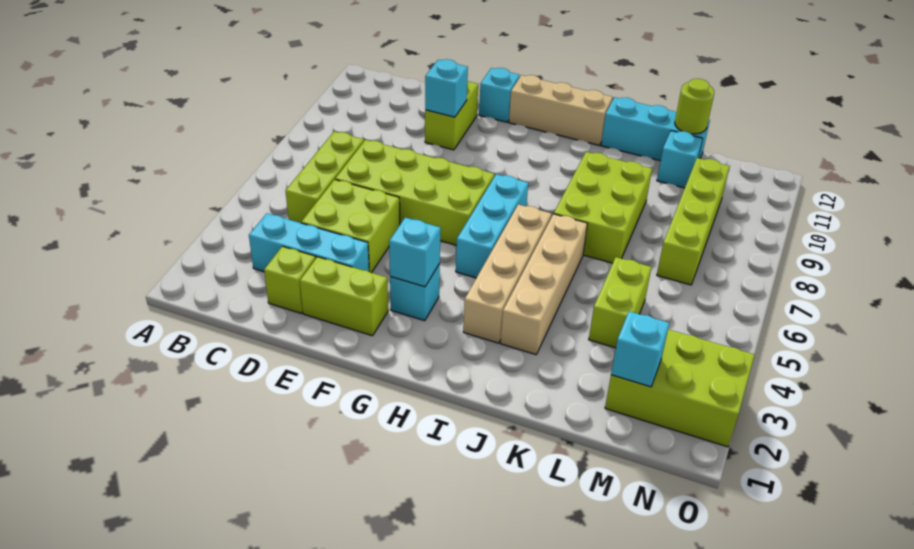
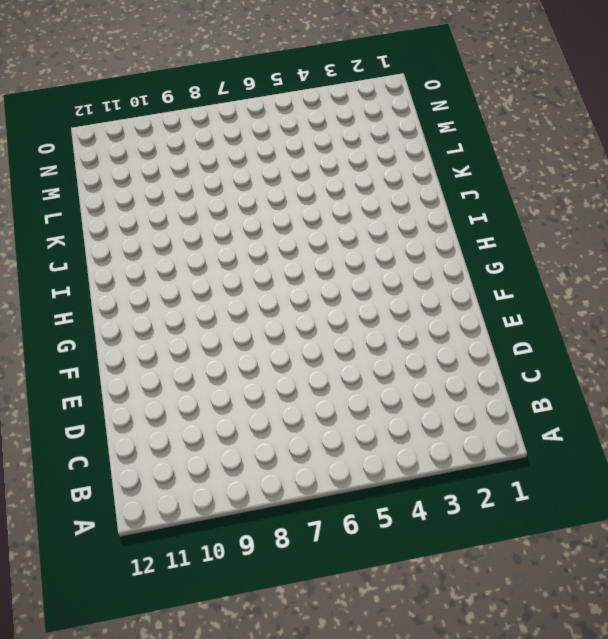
none -> cyan brick C3:E3 level 1
none -> lime brick C5:C7 level 1
none -> lime brick D2 level 1

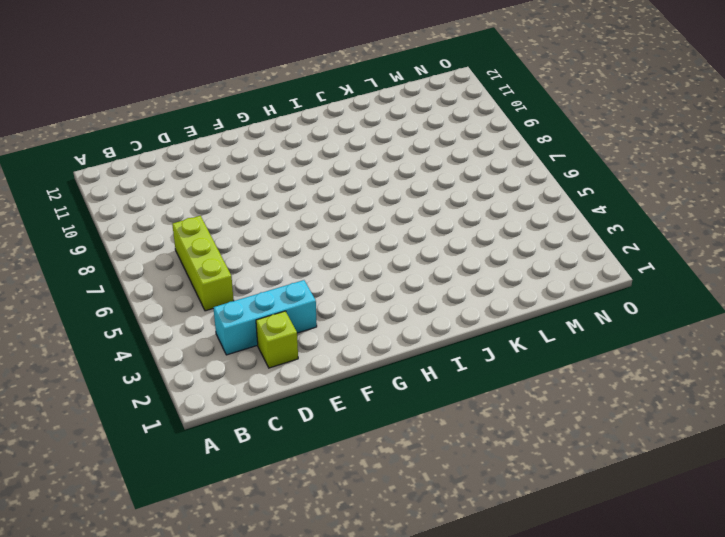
none -> lime brick D4:E5 level 1
none -> lime brick D6:G7 level 1
none -> lime brick E2:F2 level 1

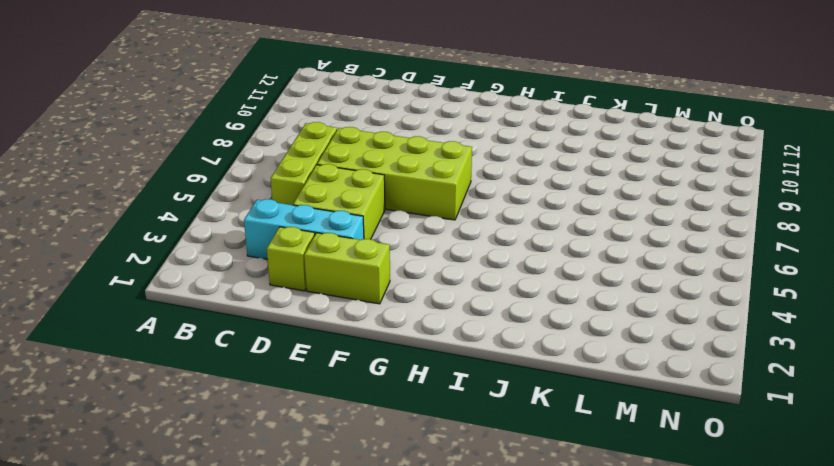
none -> lime brick E10:E11 level 1
none -> cyan brick F12 level 1
none -> cyan brick G3 level 1

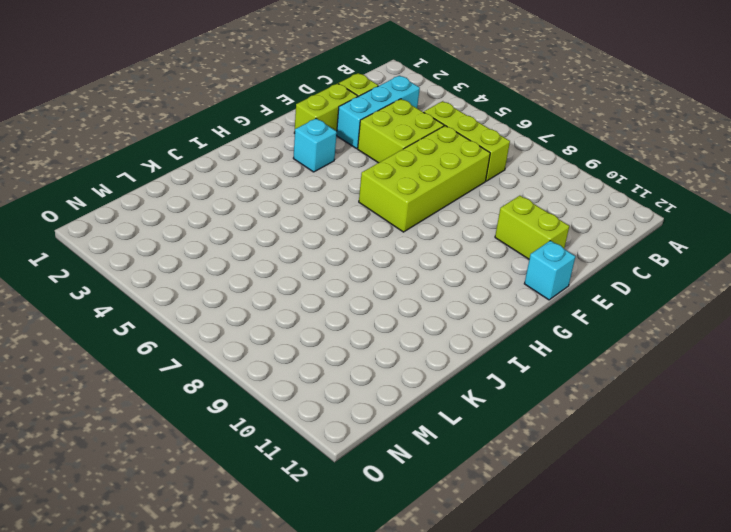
none -> tan brick G12:I12 level 1
none -> cyan brick H5:H7 level 1
none -> tan brick I3:I6 level 1

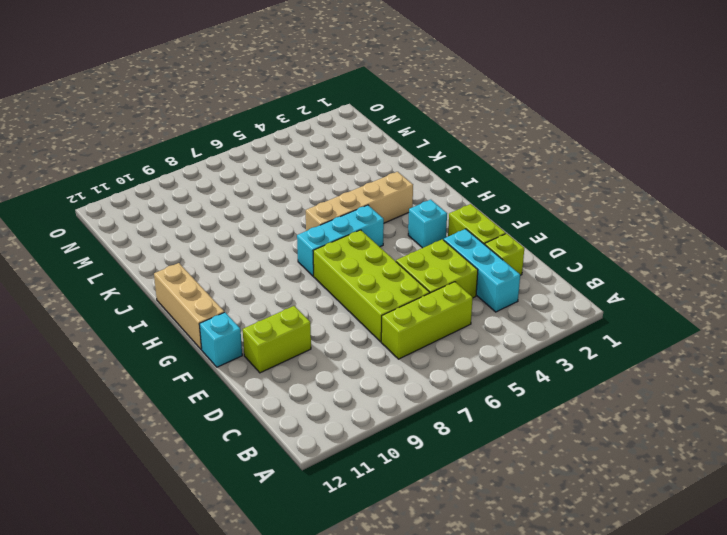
none -> tan brick J3:J6 level 1
none -> lime brick J7:K9 level 1
none -> cyan brick J12:L12 level 1

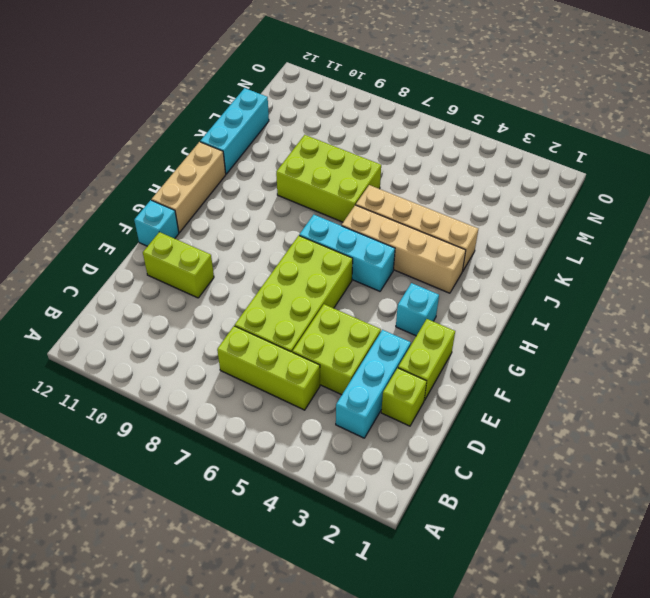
none -> lime brick L4:L5 level 1
none -> cyan brick L11 level 1
none -> lime brick M2:O3 level 1

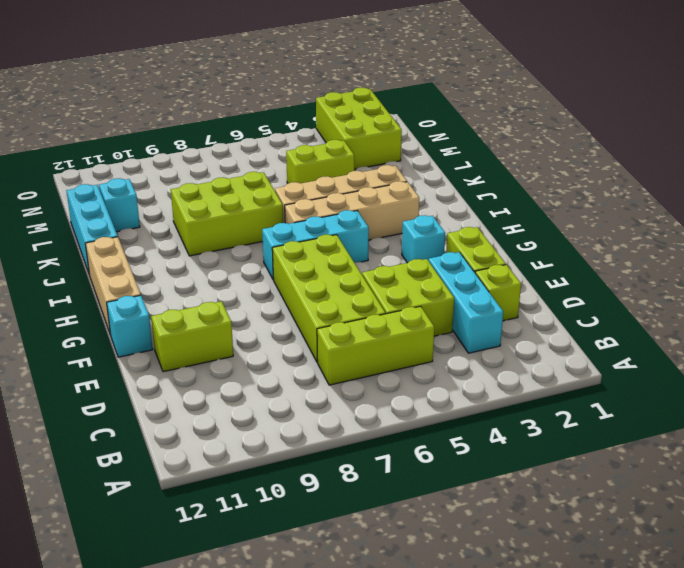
none -> lime brick M7:M10 level 1
none -> cyan brick E10 level 2
none -> cyan brick G3 level 2

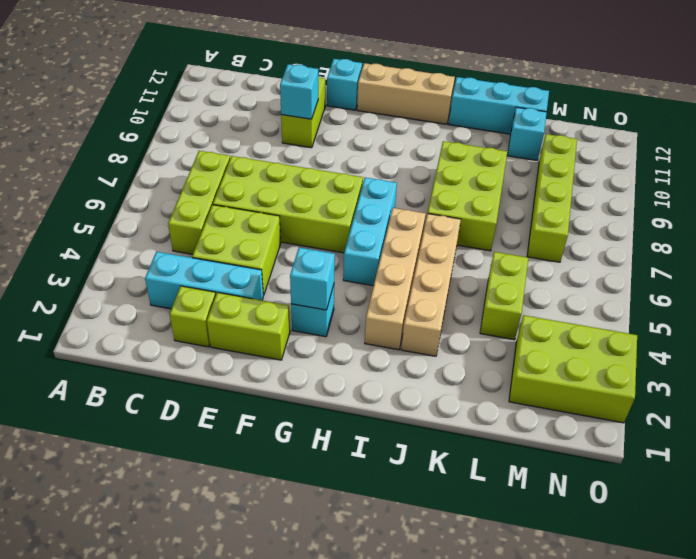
none -> lime round brick L12 level 2
none -> cyan brick M2 level 2

